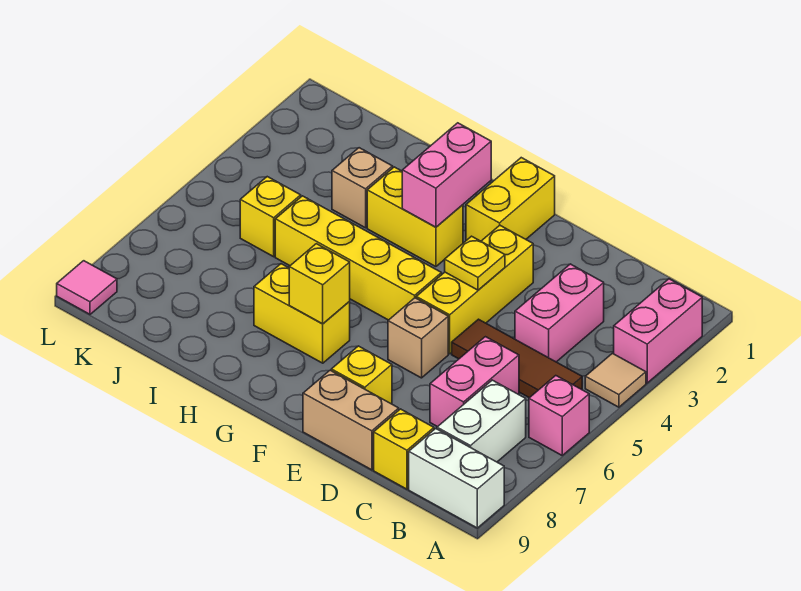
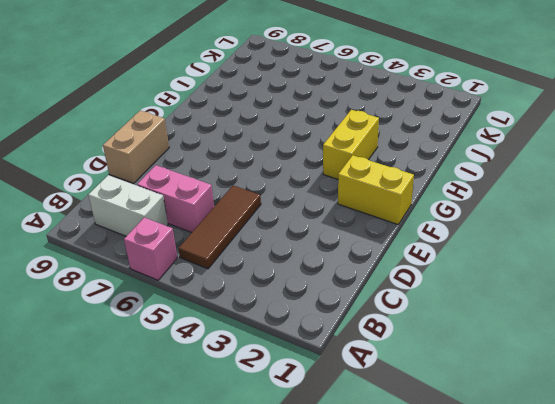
none -> pink brick A2:A3 level 1
none -> tan tile A4 level 1
none -> white brick A9:B9 level 1

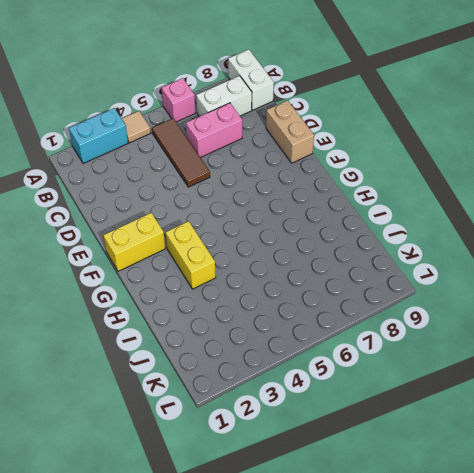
cyan brick A2:A3 level 1 -> pink brick A2:A3 level 1
none -> pink brick C3:C4 level 1
none -> yellow brick C9 level 1
none -> yellow brick E3:E5 level 1

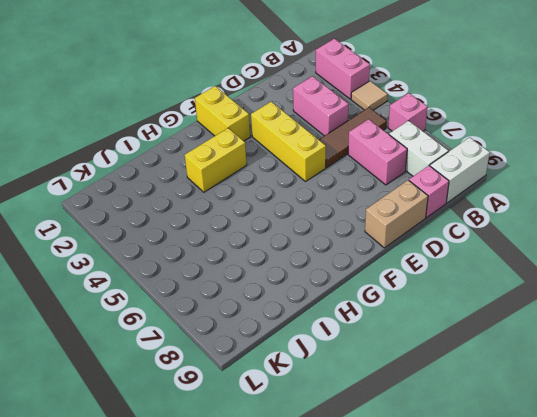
pink brick C9 level 1 -> yellow brick C9 level 1
none -> tan brick E6 level 1
none -> yellow brick E8 level 1
none -> yellow brick F5:I5 level 1

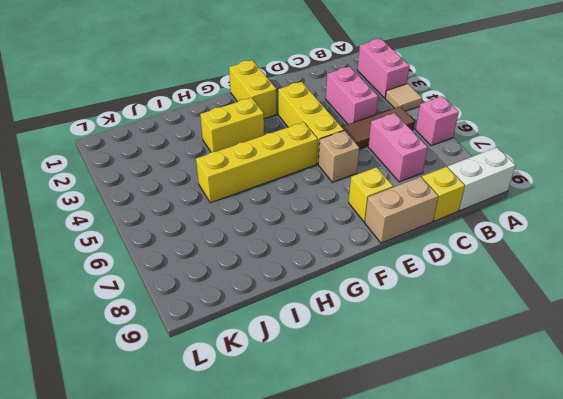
none -> white brick B7:B8 level 1
none -> yellow brick G7:H7 level 1
none -> tan brick I3 level 1

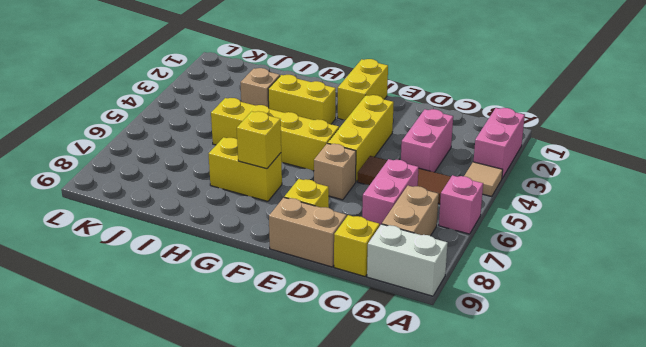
tan brick B7:B8 level 1 -> white brick B7:B8 level 1
none -> yellow brick J5 level 1
none -> pink tile L9 level 1
none -> yellow plate E4 level 2

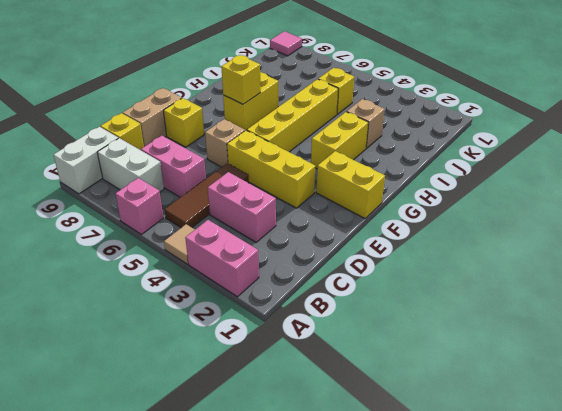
none -> yellow plate E4 level 2
none -> pink brick G2:G3 level 2

